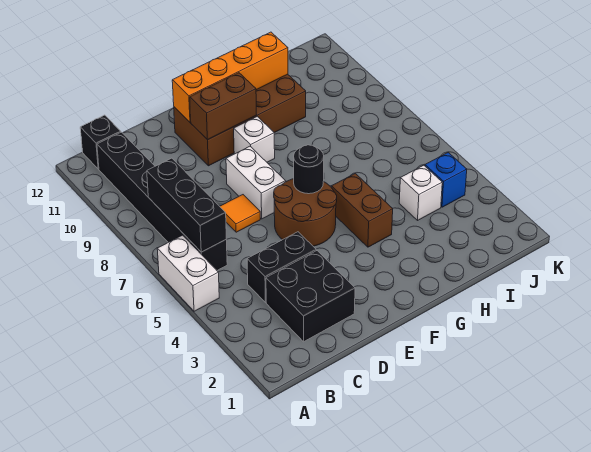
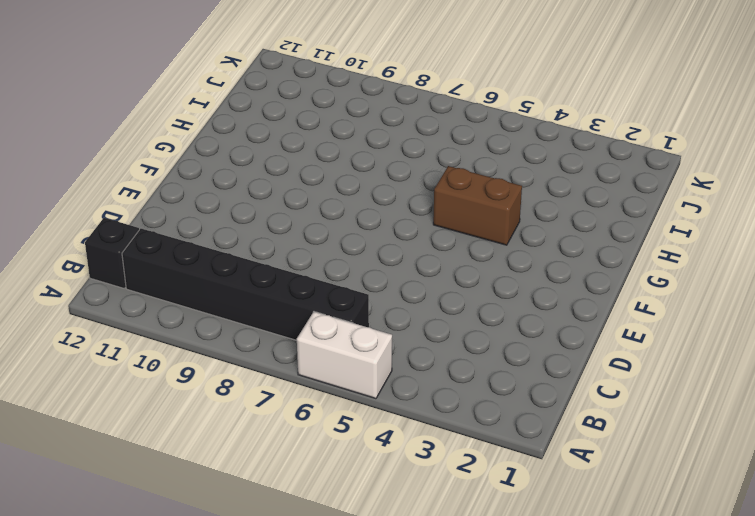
none -> black brick C2:D3 level 1
none -> black brick C4:D4 level 1
none -> orange tile D7 level 1

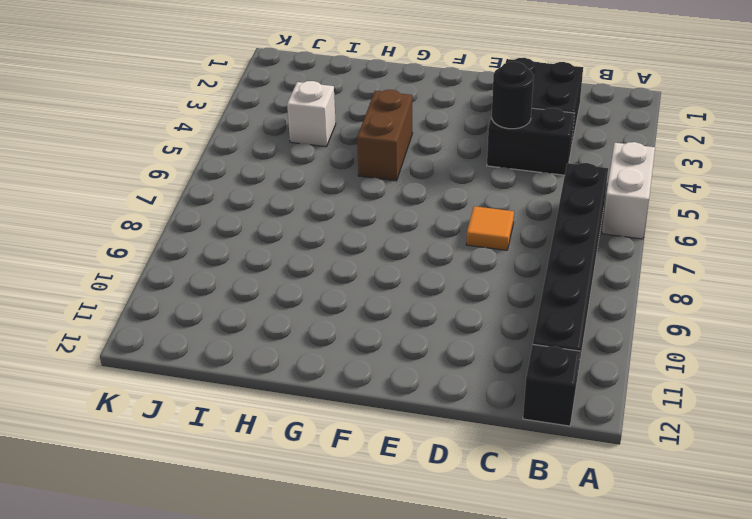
black round brick D4 level 2 -> black round brick F6 level 2
none -> brown round brick E5:F6 level 1
none -> white brick E7:E8 level 1
none -> brown brick E10:H11 level 1

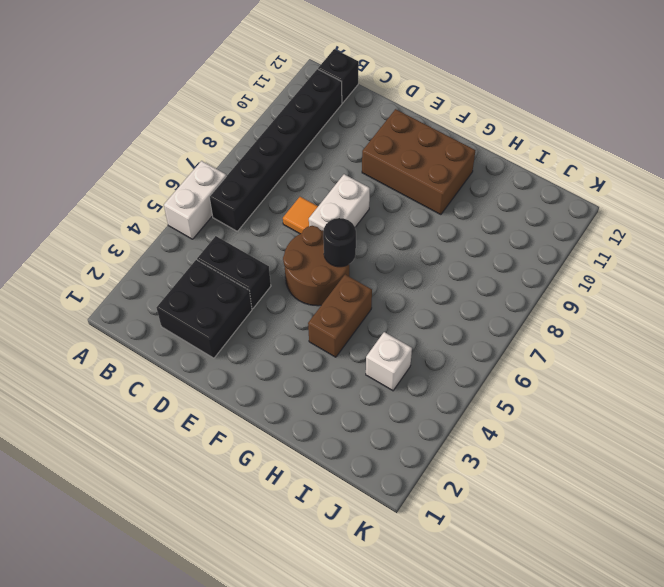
brown brick E10:G11 level 1 -> brown brick E10:H11 level 1
none -> white brick F9 level 1
none -> blue brick J4 level 1
none -> black brick B6:B8 level 2

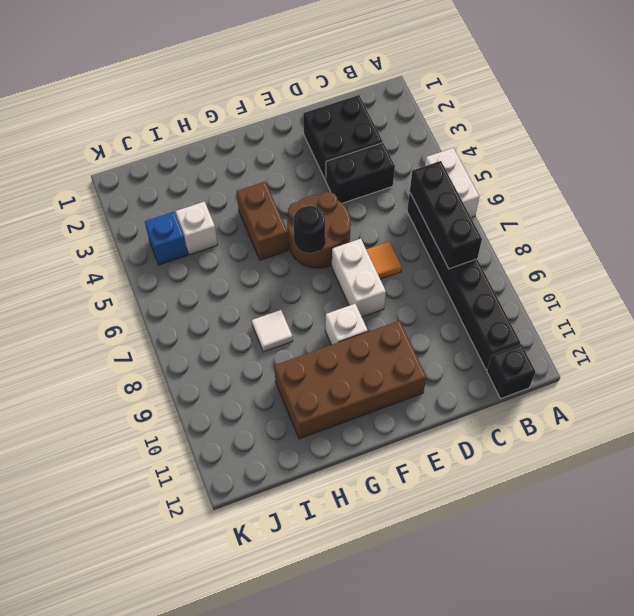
white tile H8 level 1 -> none
none -> brown brick E10:F10 level 2
none -> orange brick E11:H11 level 2

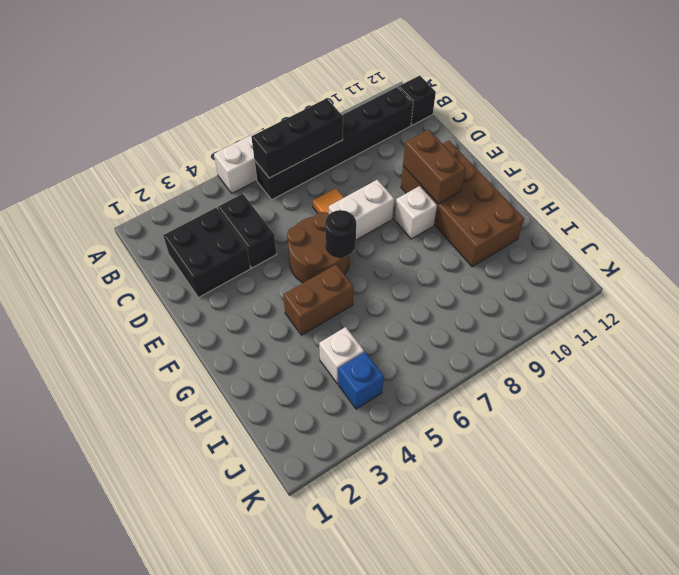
none -> orange brick E11:H11 level 2

